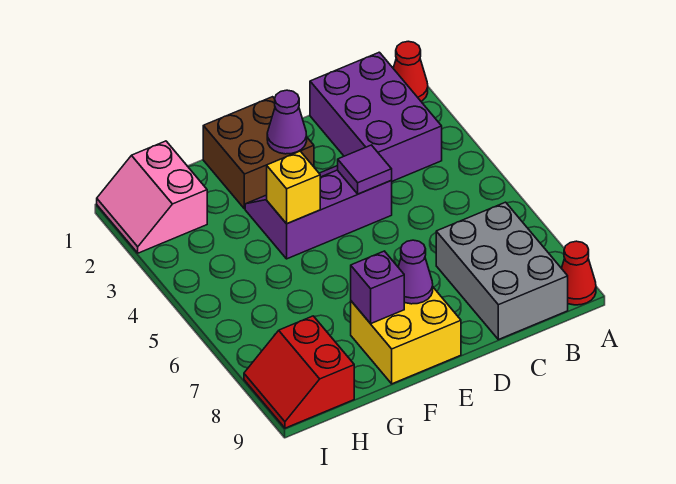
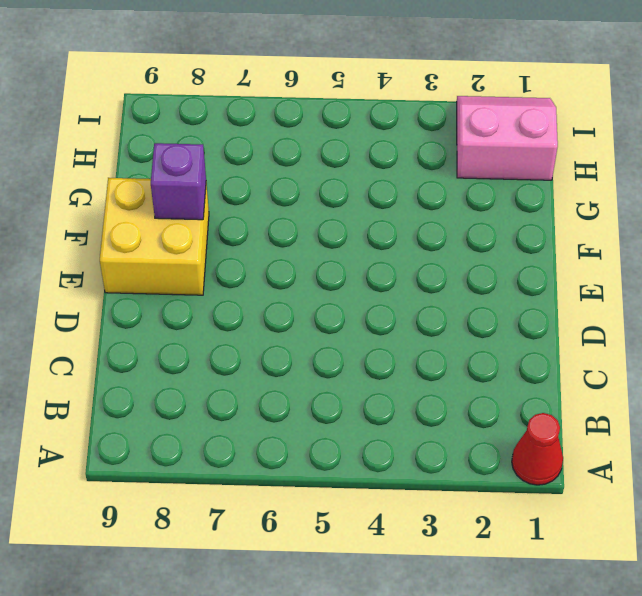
none -> red cone A9 level 1
none -> purple brick B1:C3 level 1
none -> grey brick B7:C9 level 1

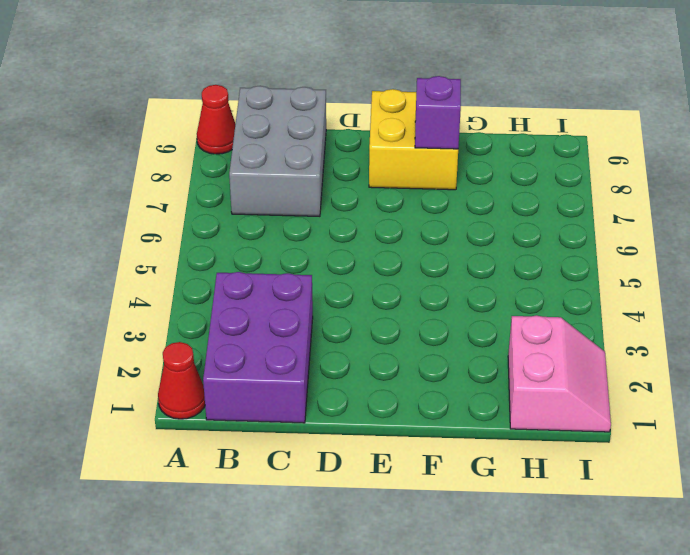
none -> purple slope D3:F4 level 1 top 4
none -> brown brick E1:F2 level 1
none -> red slope H8:I9 level 1 top H

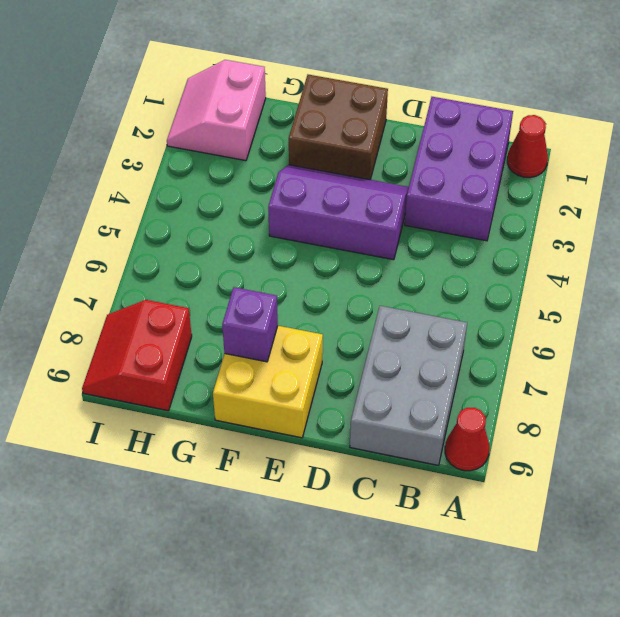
none -> purple tile D4 level 2
none -> purple cone E2 level 2
none -> purple cone E8 level 2

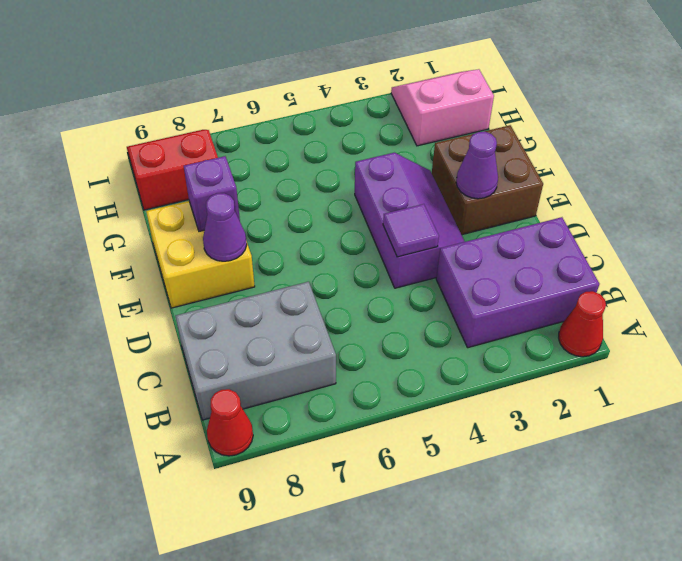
none -> yellow brick F4 level 2

